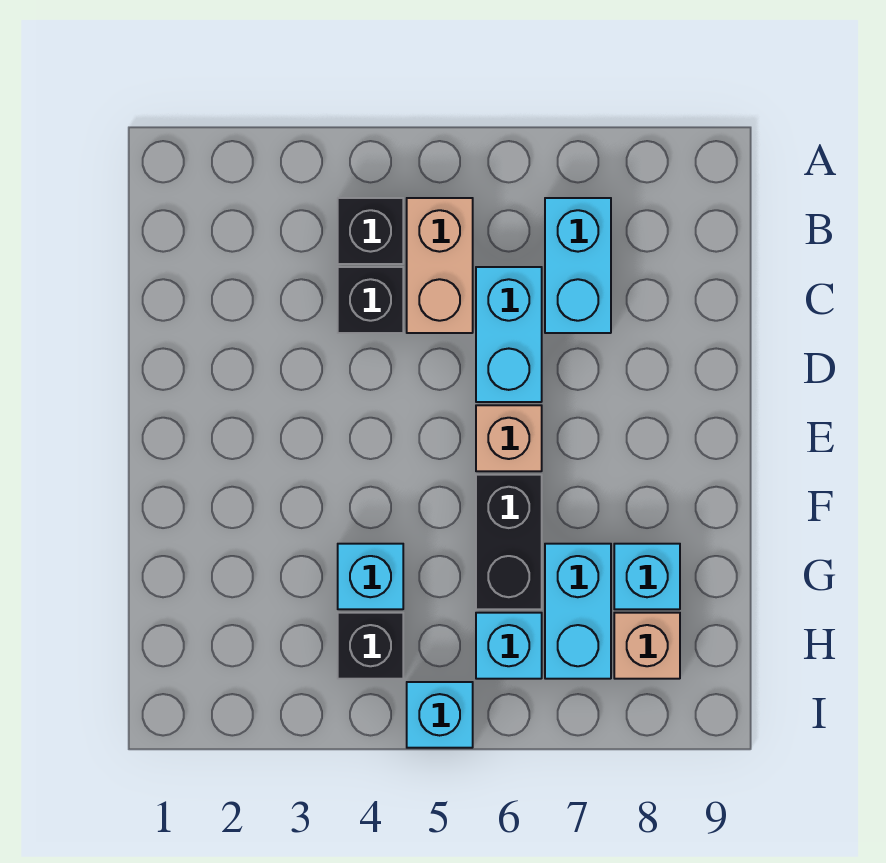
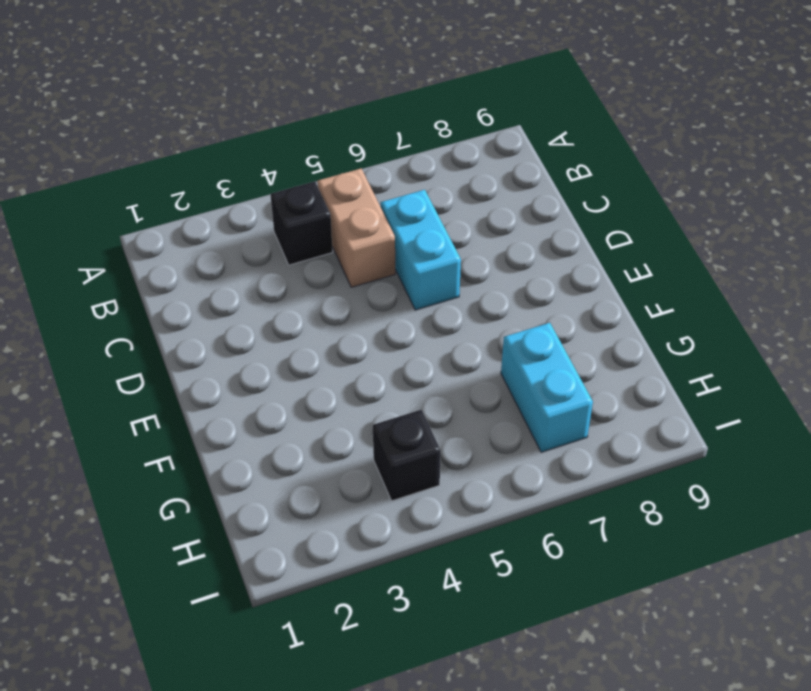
none -> cyan brick B7:C7 level 1
none -> black brick C4 level 1
none -> tan brick E6 level 1

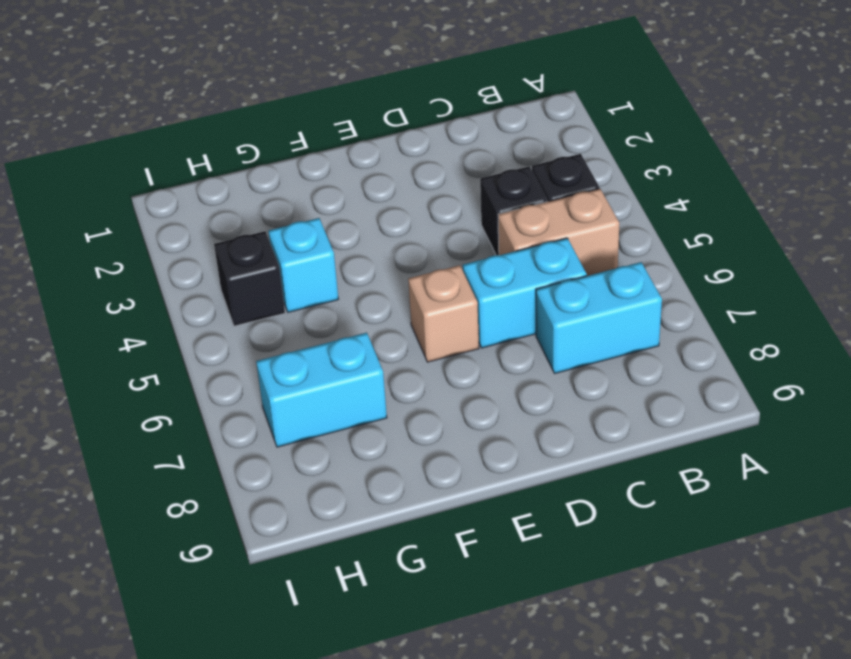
none -> black brick F6:G6 level 1
none -> cyan brick G8 level 1
none -> cyan brick H6 level 1

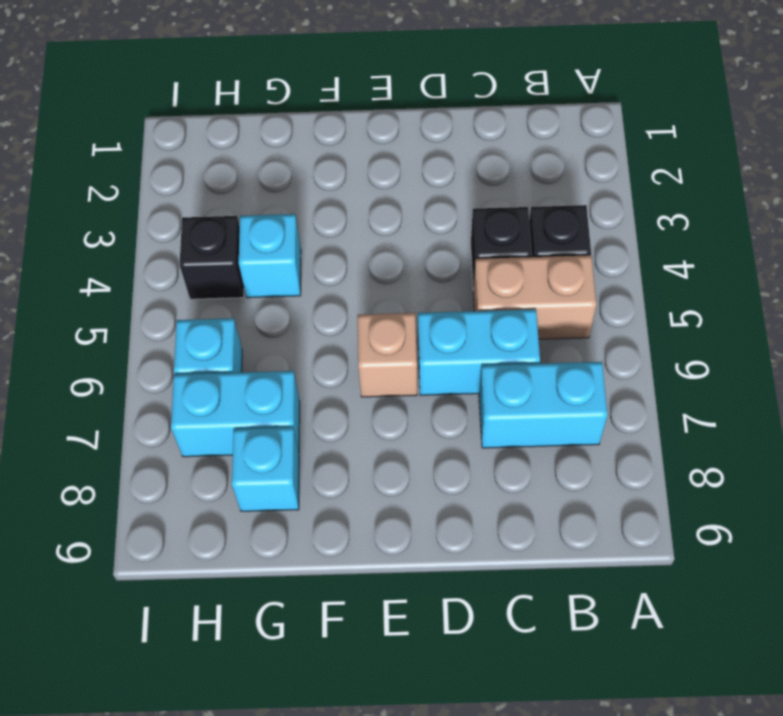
none -> black brick F6:G6 level 1
none -> tan brick H8 level 1
none -> cyan brick I5 level 1

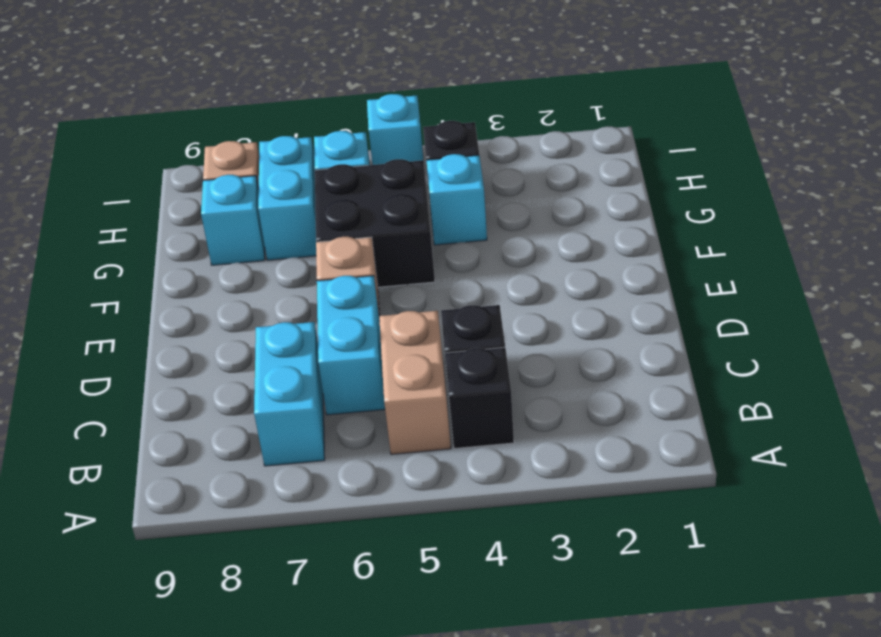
black brick F5:G6 level 1 -> black brick F6:G6 level 1

